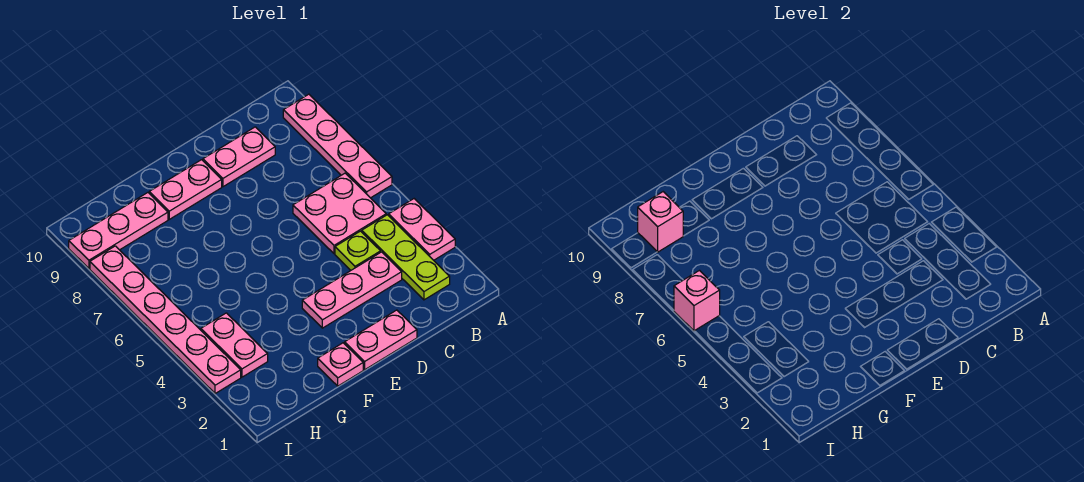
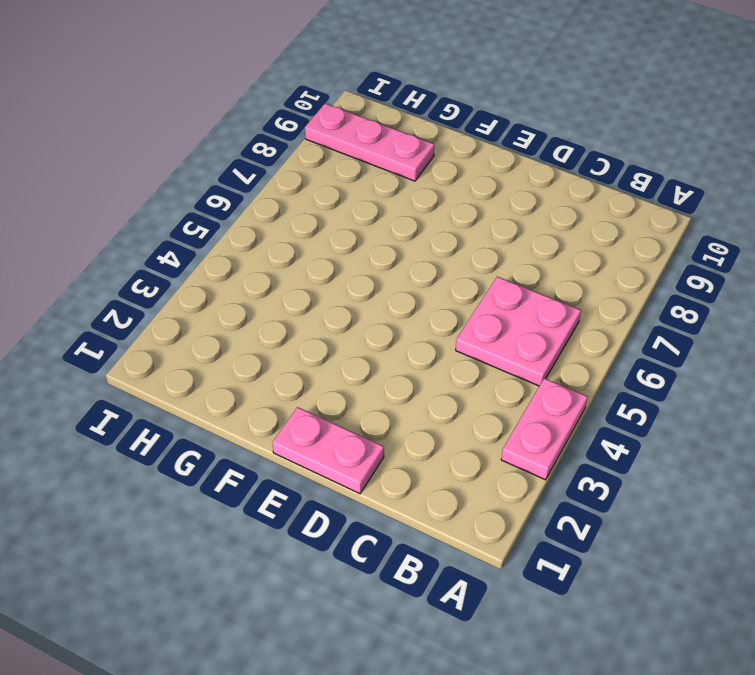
none -> pink plate A6:A9 level 1
none -> lime plate B2:B4 level 1
none -> pink plate C3:E3 level 1

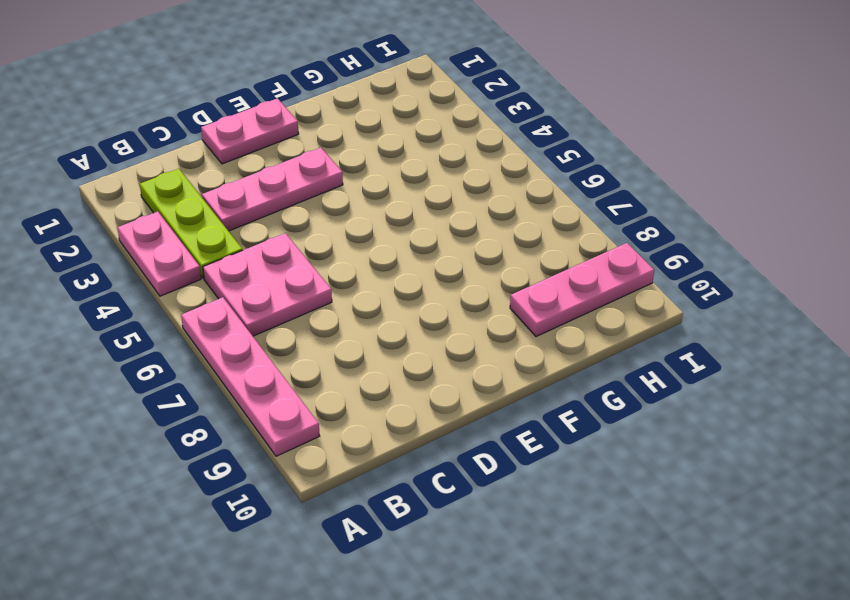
none -> lime plate C4 level 1
none -> pink plate C9:D9 level 1
none -> pink plate E9:F9 level 1

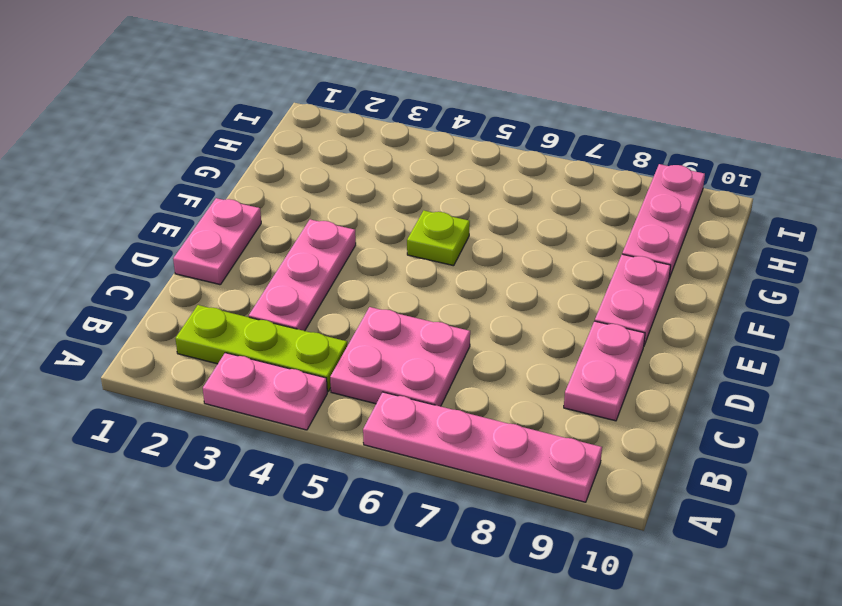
lime plate F5 level 1 -> lime plate C4 level 1
none -> pink plate F1 level 1
none -> pink plate H3:H4 level 1
none -> pink plate I3:I8 level 1

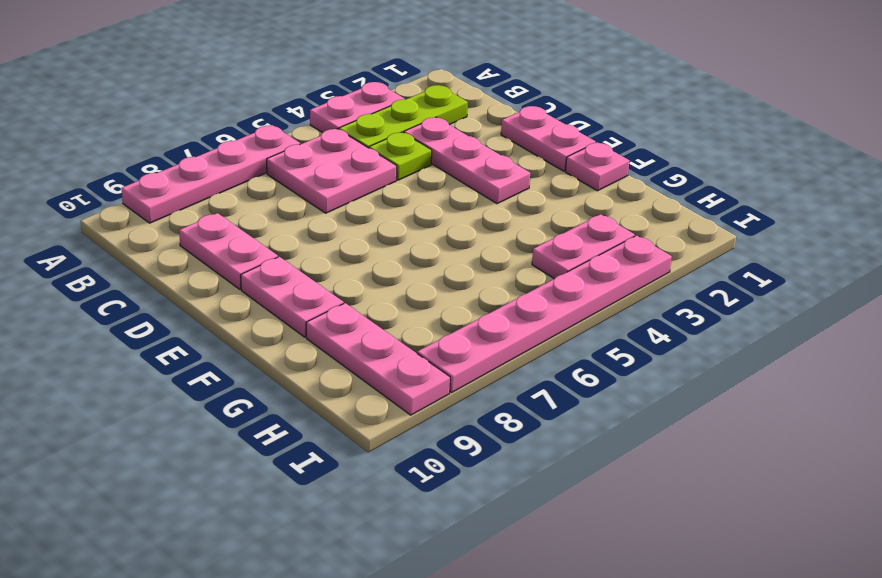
none -> pink brick H9 level 2
none -> pink brick I6 level 2

